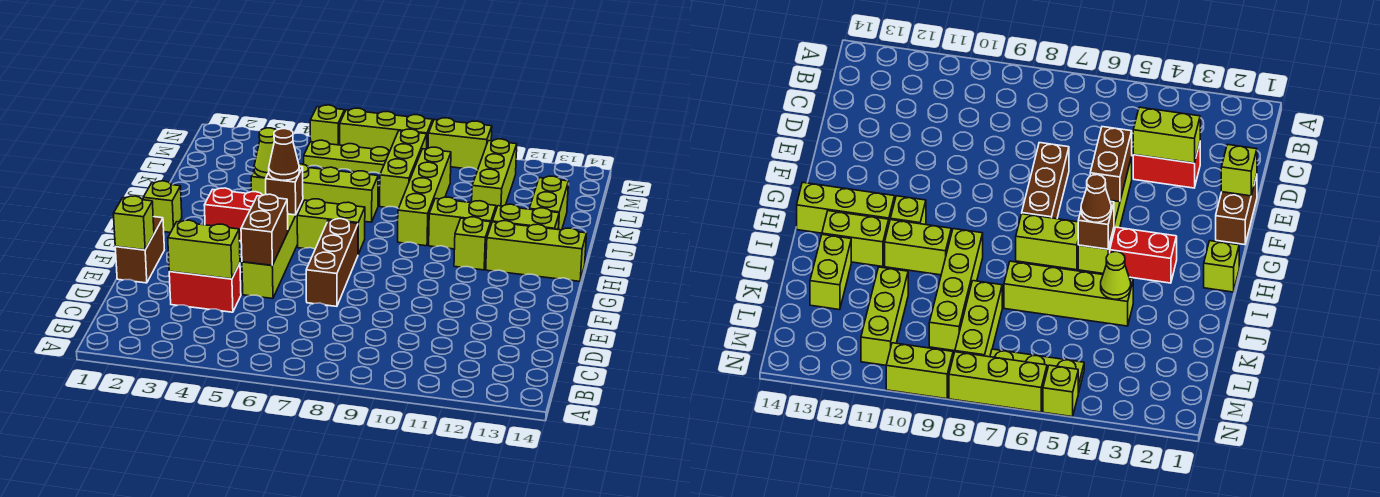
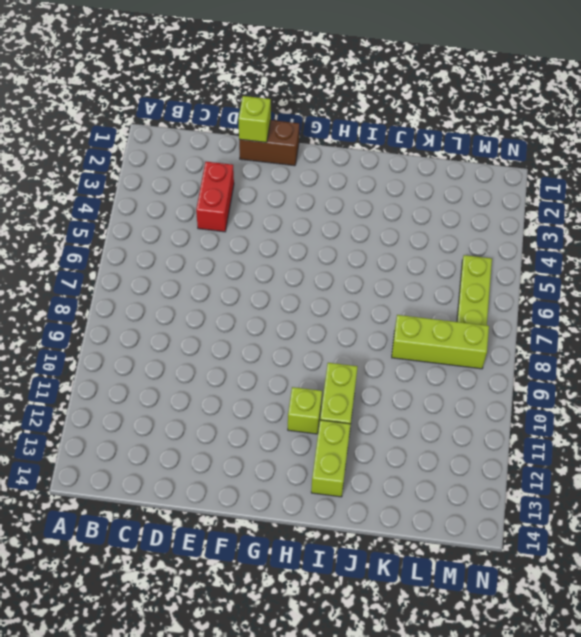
none -> lime brick E5:H5 level 1
none -> brown brick E7:G7 level 1
none -> lime brick H1 level 1

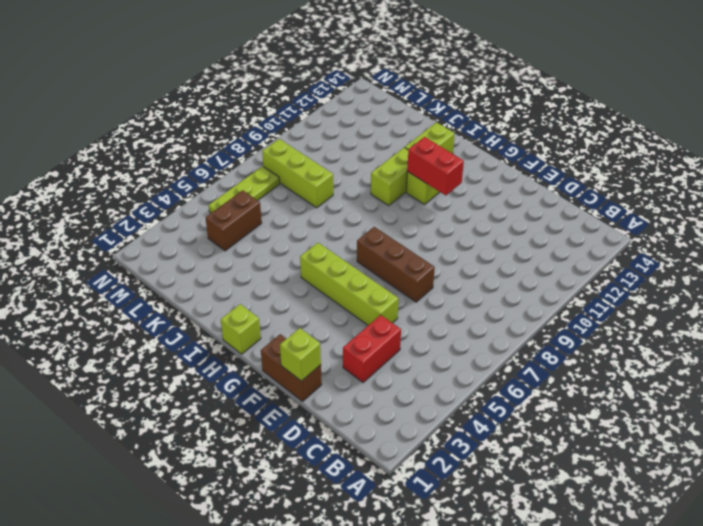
red brick G11:H11 level 2 -> red brick H3:H4 level 1
brown brick L4:L5 level 1 -> brown brick E5:F5 level 2
none -> lime brick H6:H7 level 1
none -> lime brick H12:H14 level 1
none -> lime brick I9:L9 level 1

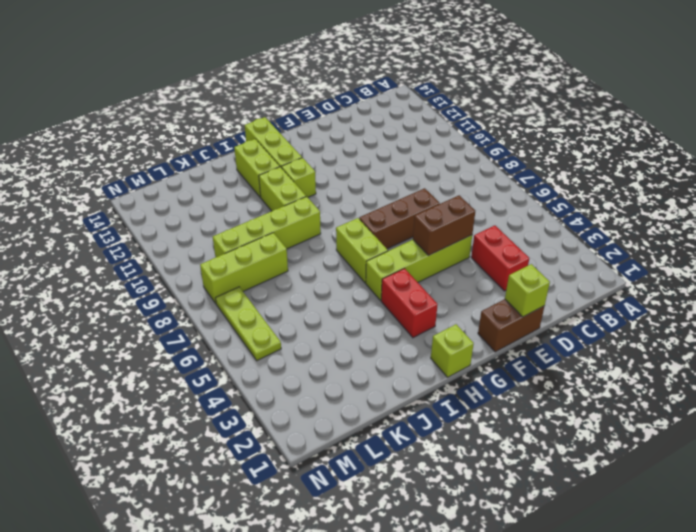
none -> lime brick J4:J7 level 1
none -> lime brick J13:K13 level 1
none -> lime brick K11:M11 level 1

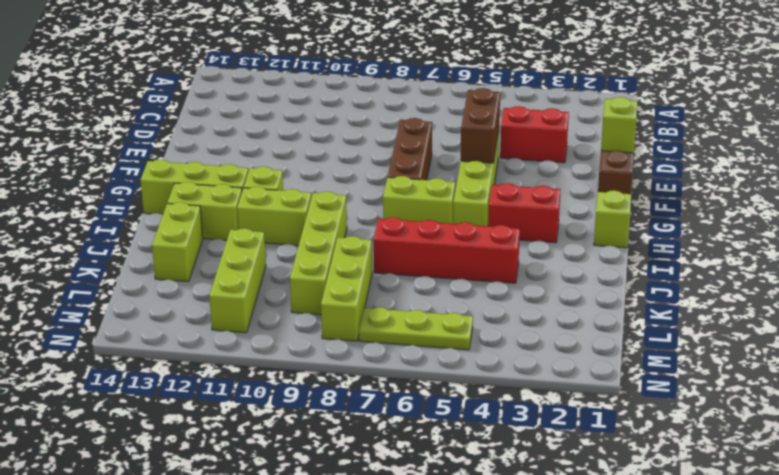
red brick J4:J7 level 1 -> lime brick J4:J7 level 1
none -> lime brick N5 level 1
none -> lime brick N6:N8 level 1
none -> lime brick N9:N10 level 1

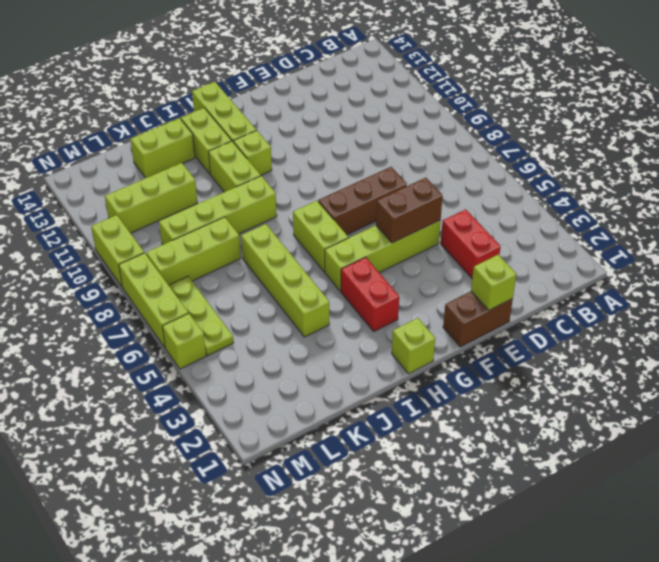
none -> lime brick D3:D4 level 2
none -> brown brick H5 level 2
none -> lime cone J4 level 2

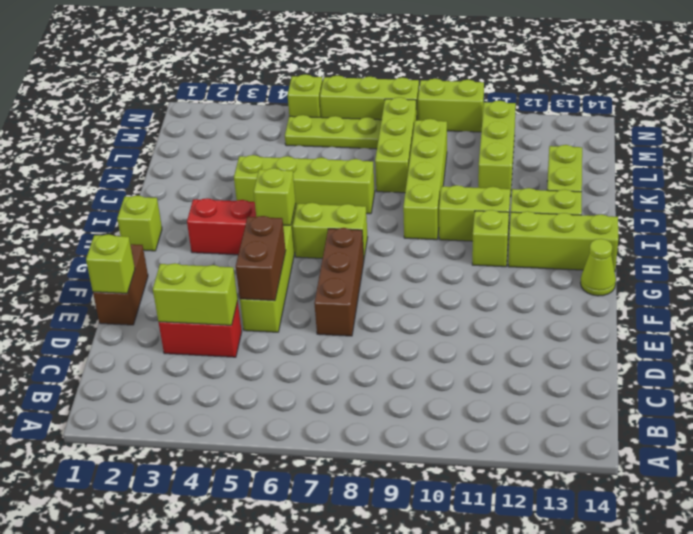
lime cone G14 level 1 -> lime cone J4 level 2
lime brick H5 level 2 -> brown brick H5 level 2
none -> brown cone H5 level 3

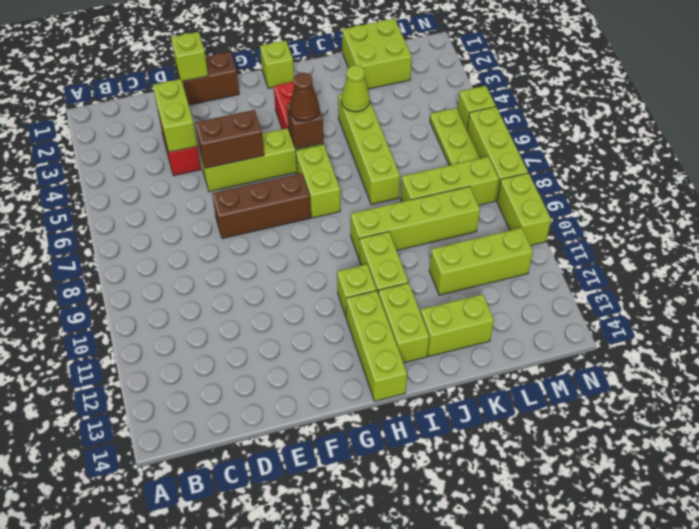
lime brick K1:L2 level 1 -> none

